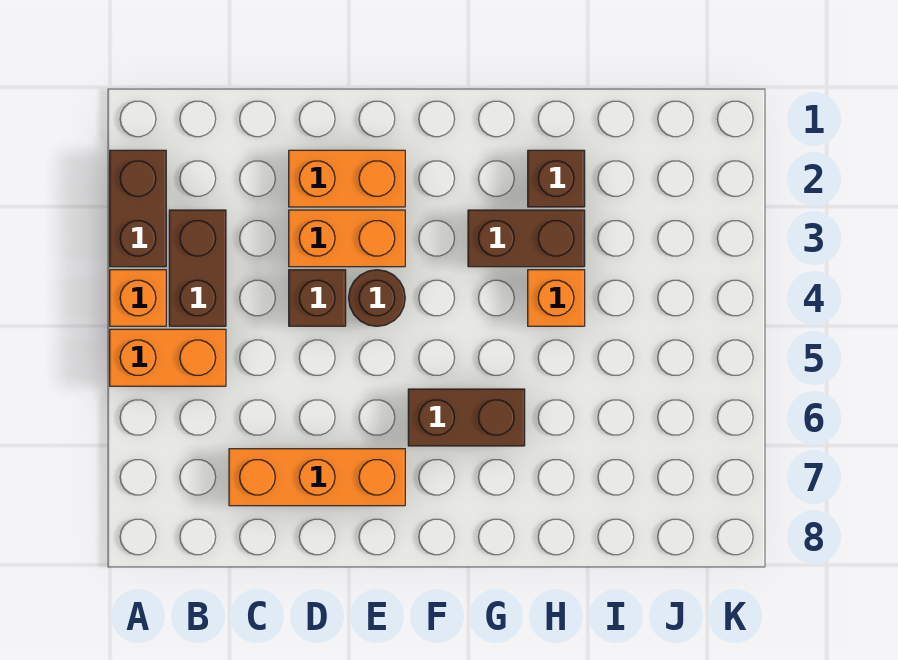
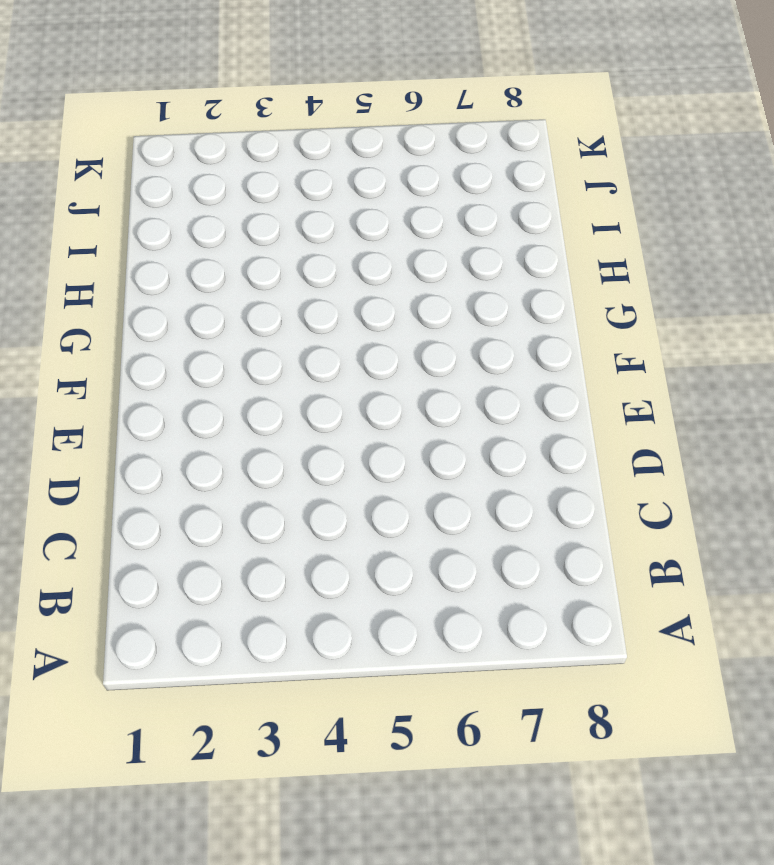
none -> brown brick A2:A3 level 1
none -> orange brick A4 level 1
none -> orange brick A5:B5 level 1

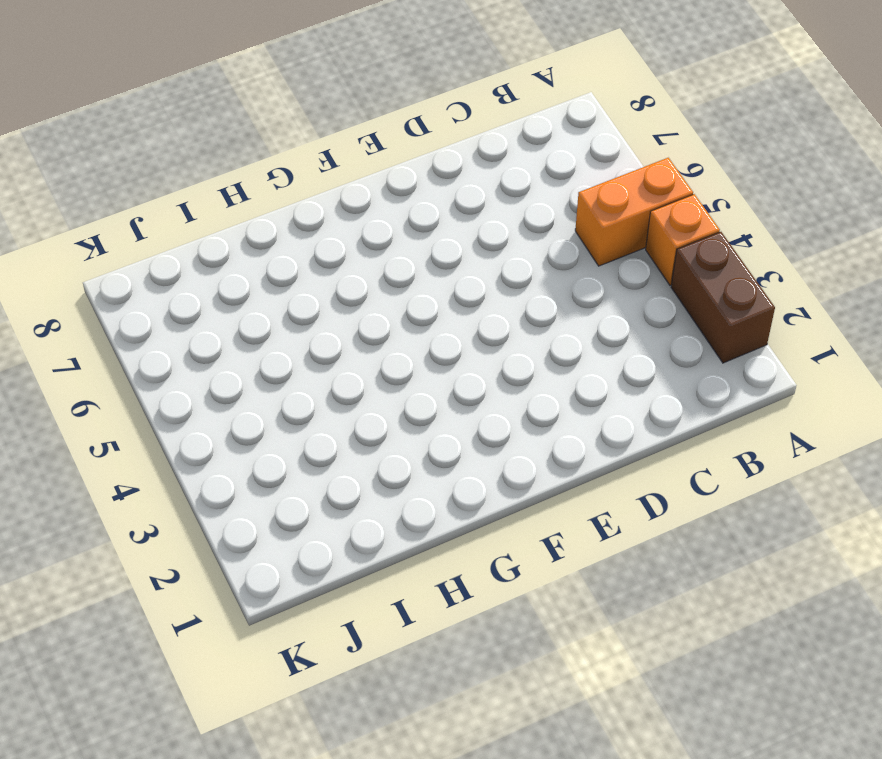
none -> brown brick B3:B4 level 1
none -> orange brick C7:E7 level 1
none -> orange brick D2:E2 level 1

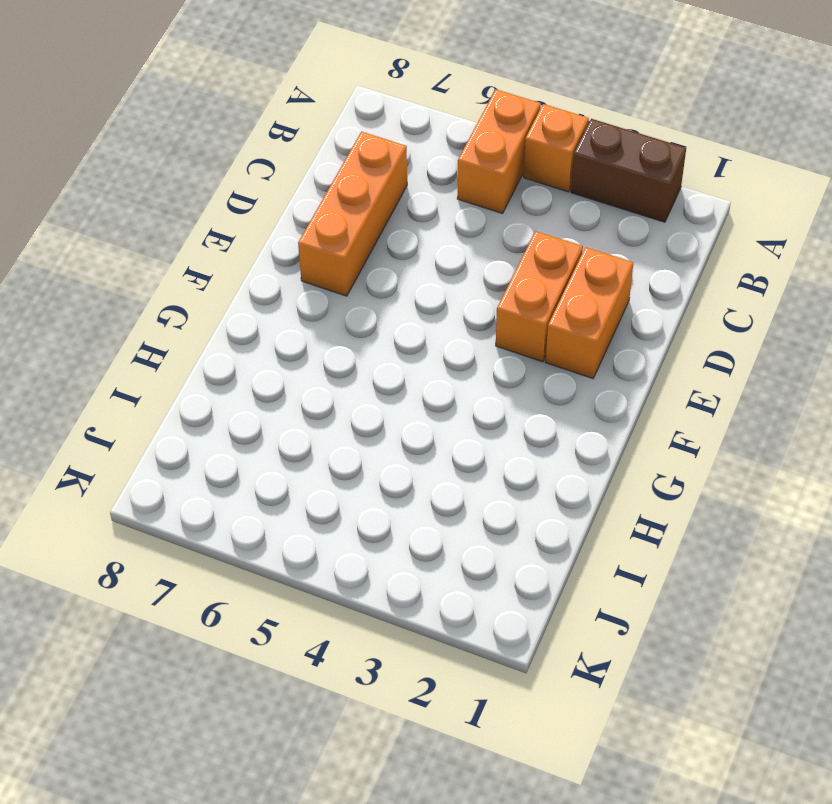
none -> brown brick B3:B4 level 1
none -> brown brick D4 level 1
none -> brown round brick E4 level 1

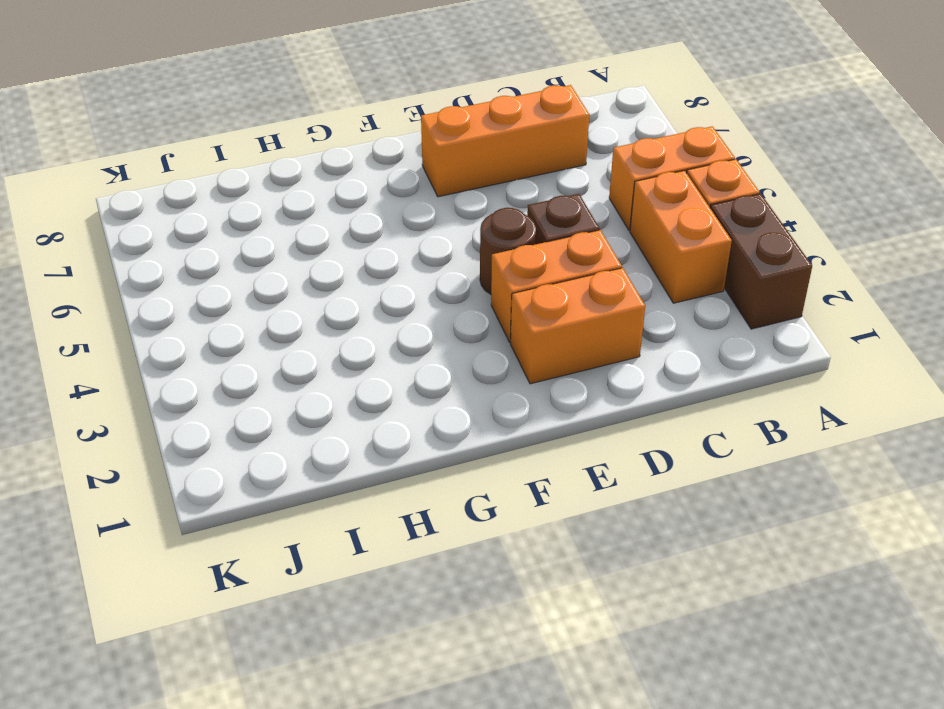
orange brick B3:B4 level 1 -> brown brick B3:B4 level 1
none -> brown brick F6:G6 level 1
none -> brown brick G3:H3 level 1
none -> brown brick H2 level 1

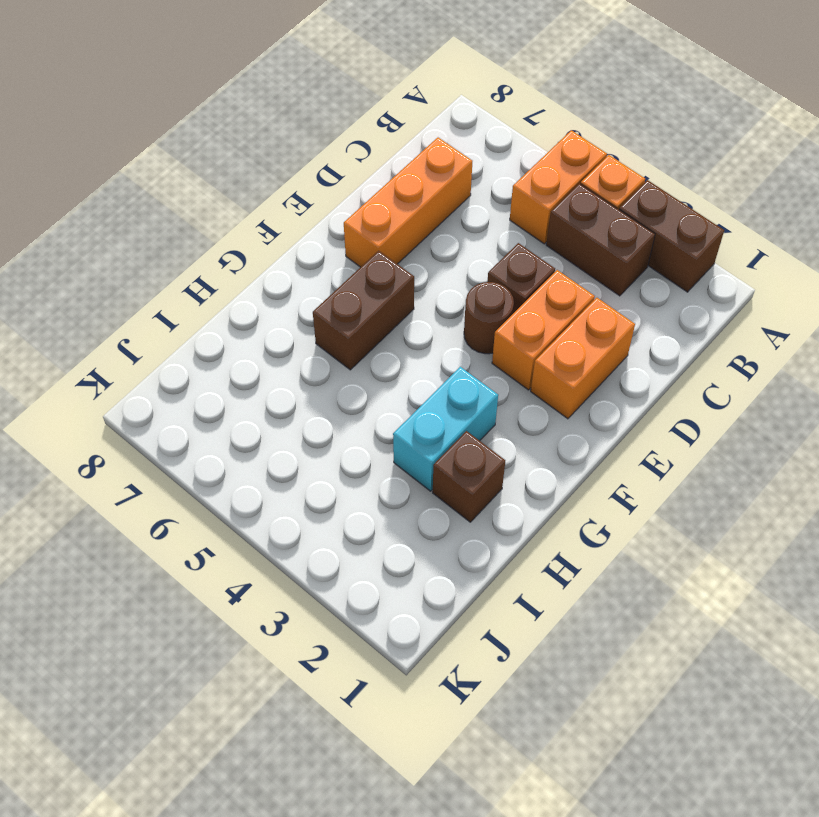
cyan brick G3:H3 level 1 -> brown brick G3:H3 level 1
none -> orange brick H4 level 1

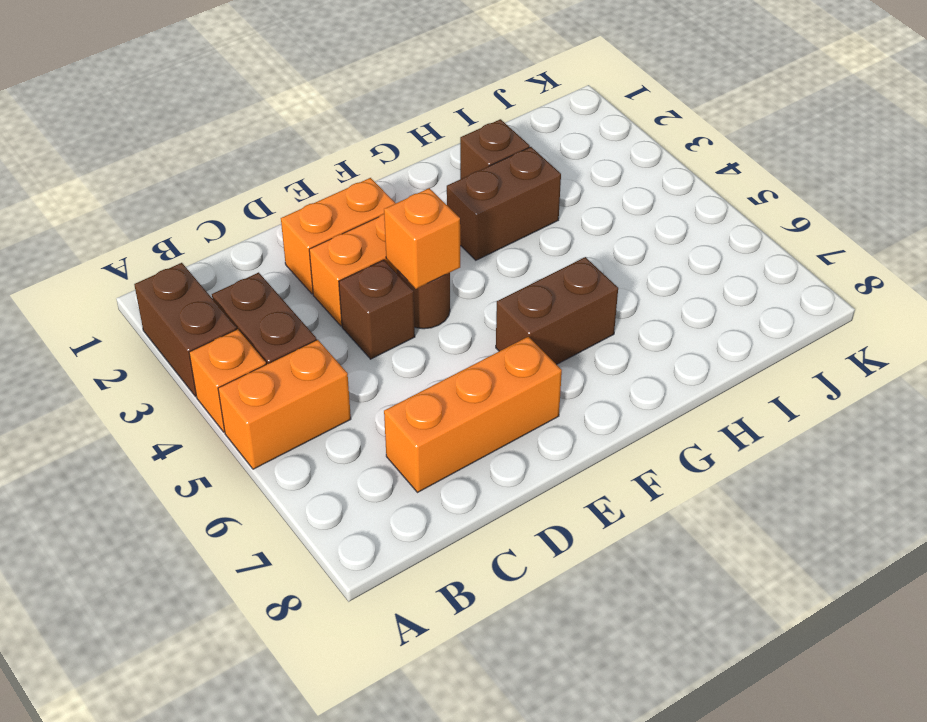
orange brick E4 level 2 -> orange brick H4 level 1

